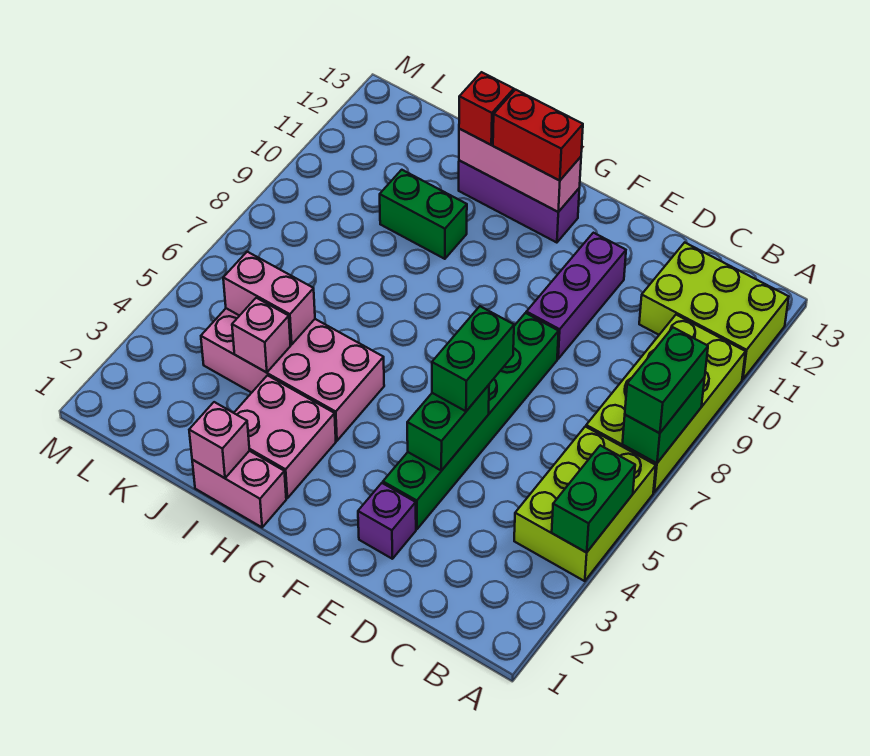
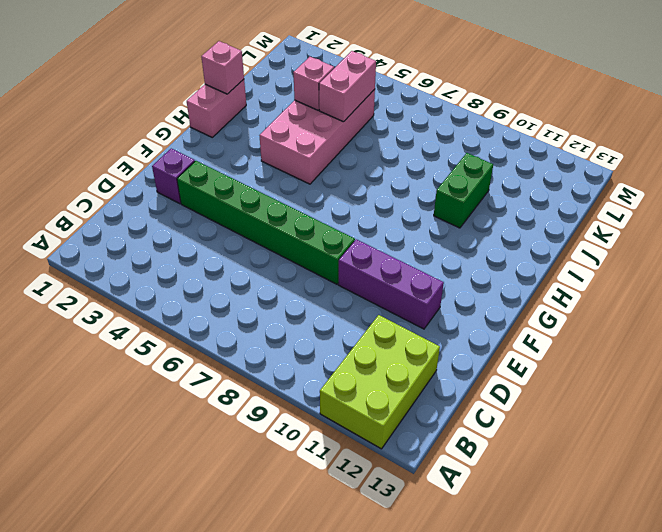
none -> lime brick A4:B6 level 1
none -> lime brick A7:B10 level 1
none -> purple brick G12:I12 level 1

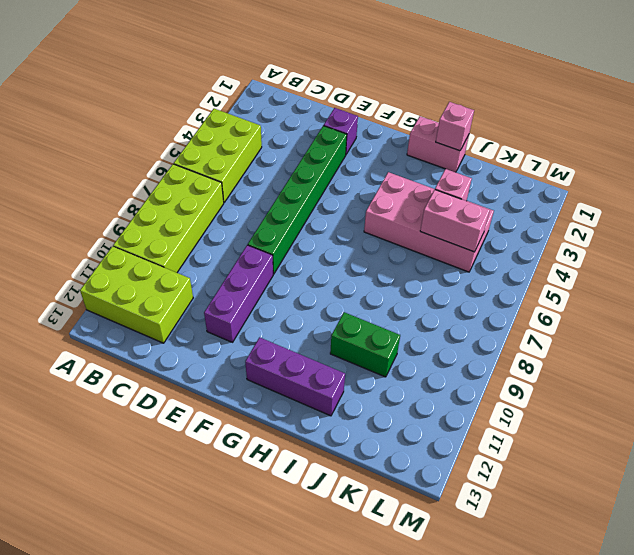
none -> pink brick H2:I3 level 1
none -> green brick A4:A5 level 2
none -> green brick A7:A8 level 2

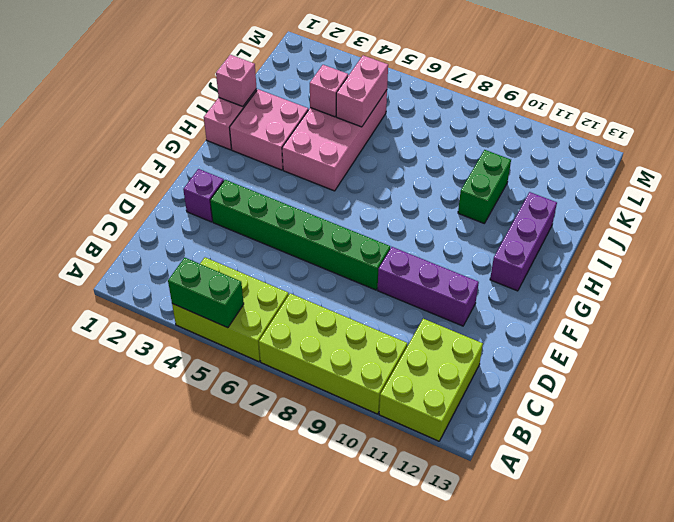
none -> green brick A7:A8 level 2
none -> green brick E4:E5 level 2
none -> pink brick G12:I12 level 2

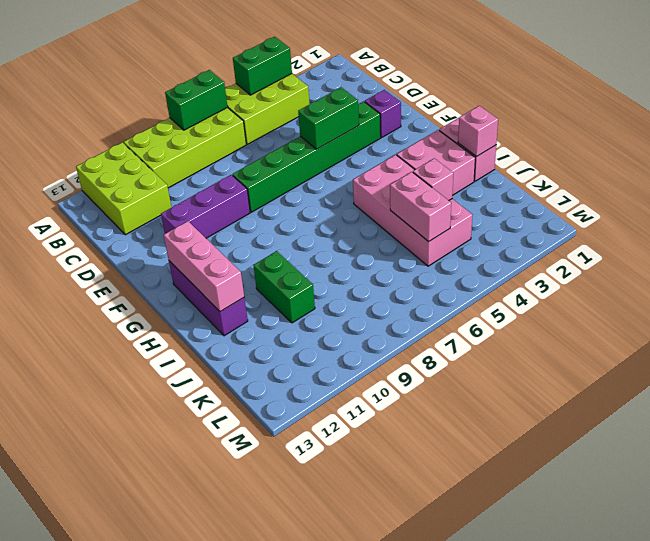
none -> green brick A7:A8 level 3
none -> green brick E5:E6 level 3
none -> red brick G12:H12 level 3

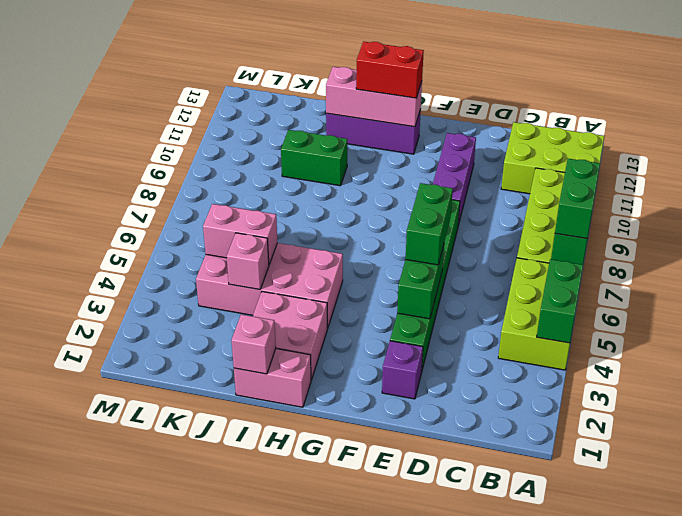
none -> red brick I12 level 3

